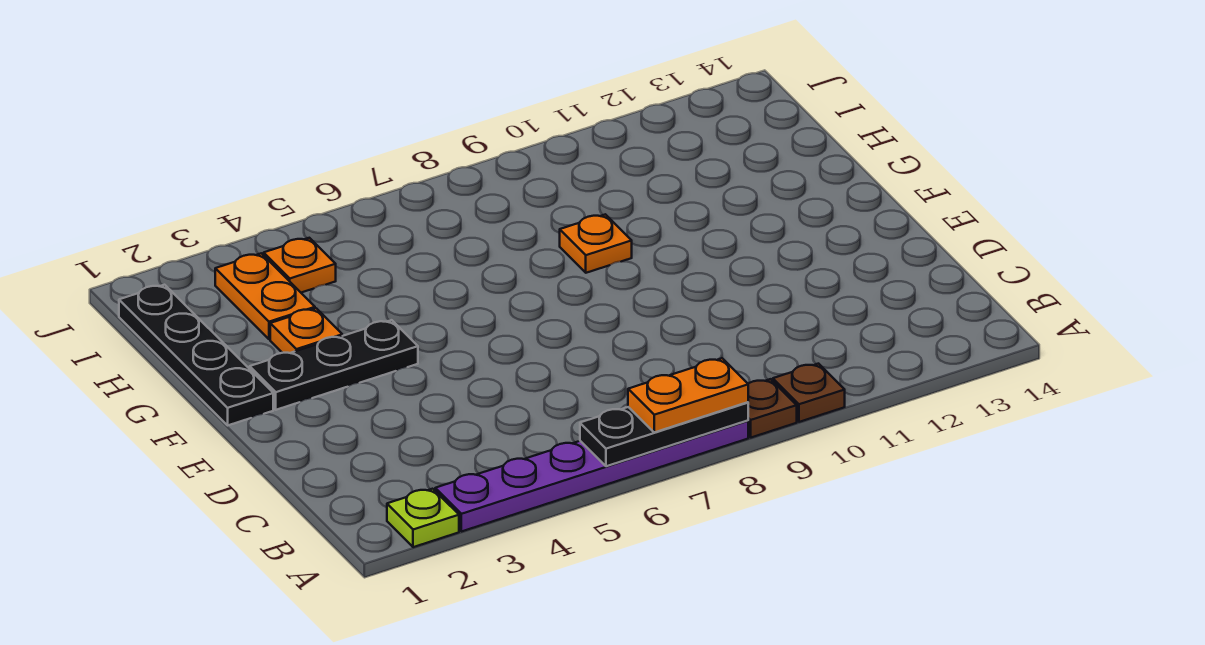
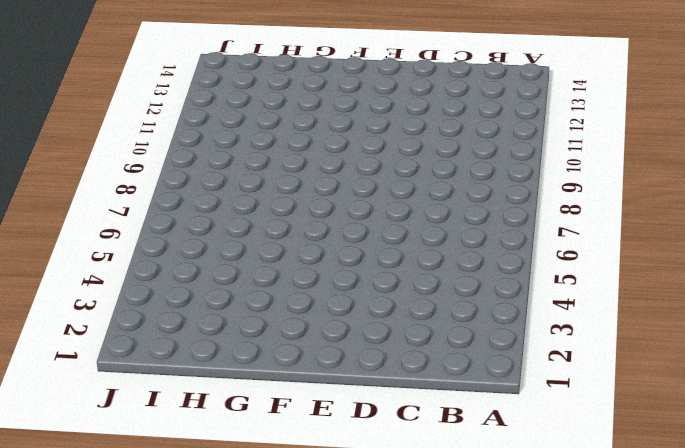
none -> lime plate A2 level 1
none -> purple plate A3:A8 level 1
none -> brown plate A9 level 1

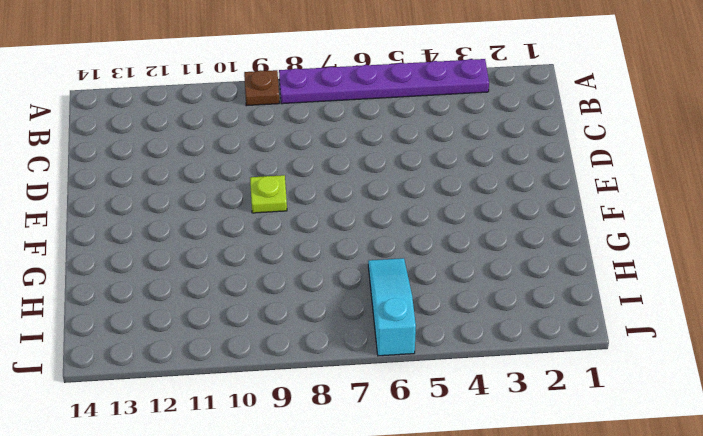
lime plate E9 level 1 -> lime plate A2 level 1
cyan slope H6:J6 level 1 top J -> none
none -> brown plate A10 level 1
none -> black plate F1:I1 level 1
none -> black plate F2:F4 level 1

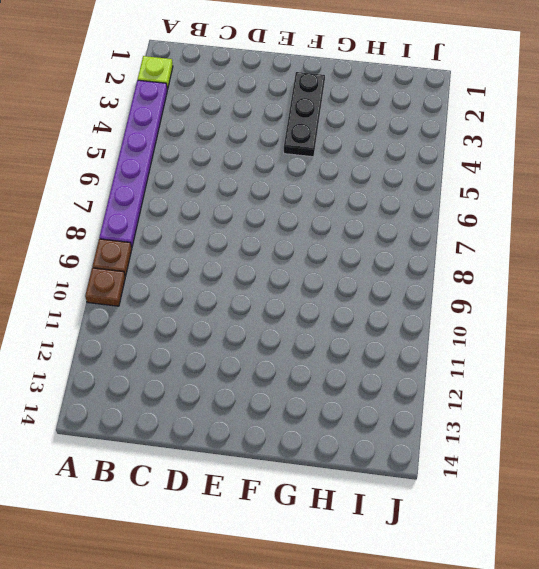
none -> black plate F1:I1 level 1
none -> orange plate G3 level 1
none -> orange plate G9 level 1

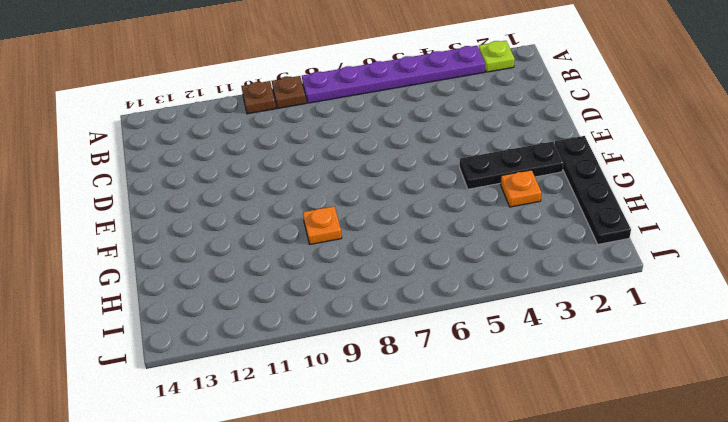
none -> orange plate H3:I3 level 1
none -> orange plate I4 level 1
none -> black plate A6:A8 level 2

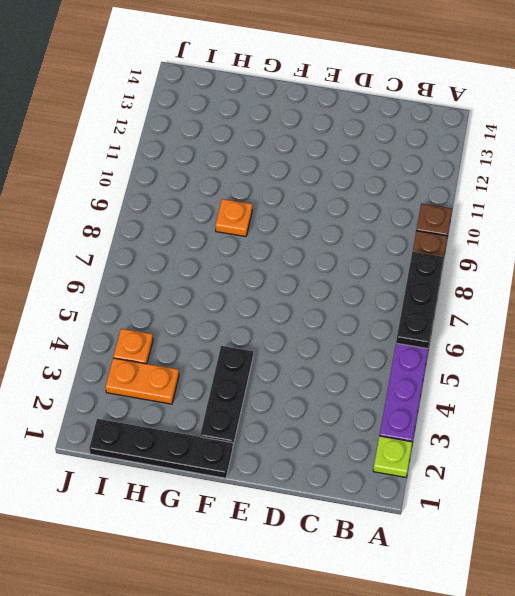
none -> orange plate G3 level 1
none -> orange plate A7:A8 level 3

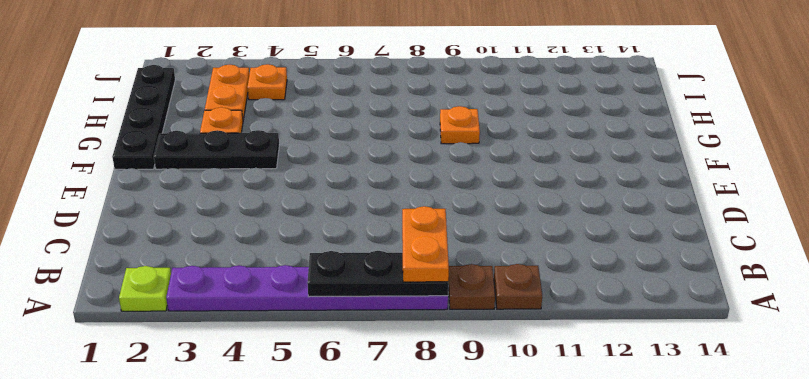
orange plate A8:B8 level 3 -> orange plate A7:A8 level 3

